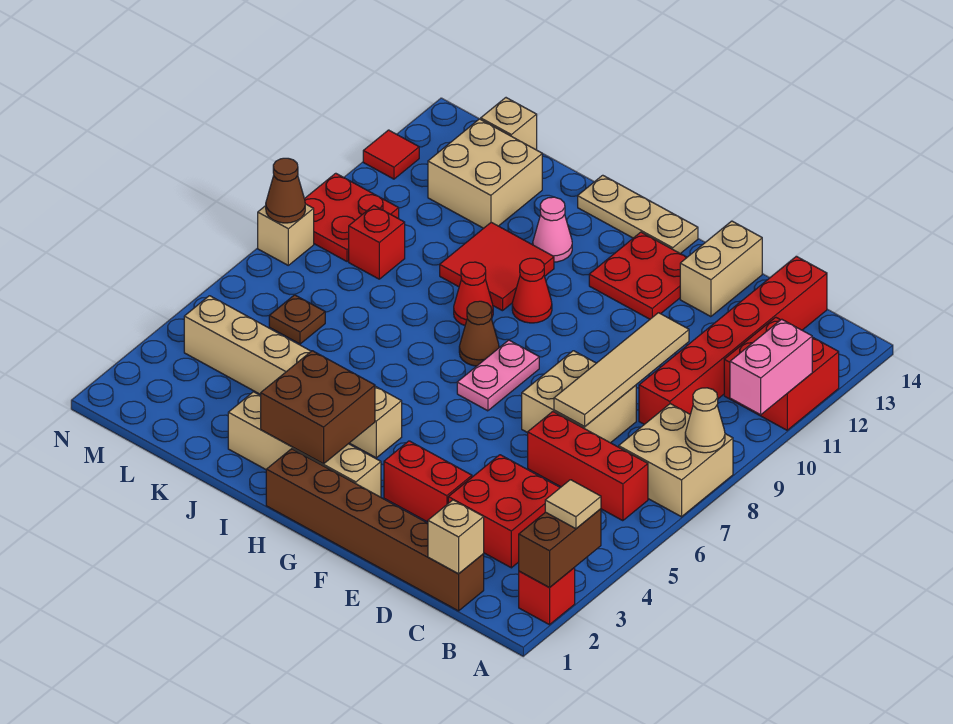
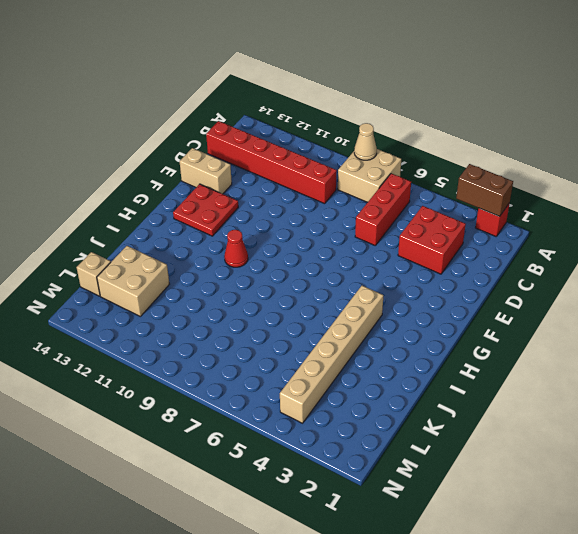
none -> red brick A11:B12 level 1
none -> brown brick C1:H1 level 1
none -> tan brick D7:E8 level 1
none -> red brick E3:F3 level 1

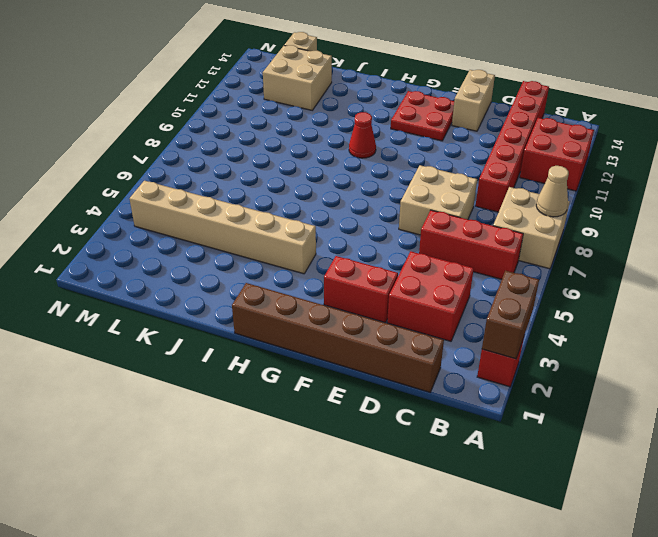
none -> tan brick G2:J2 level 1
none -> pink plate G7:G8 level 1
none -> tan plate G14:I14 level 1
none -> brown cone H8 level 1

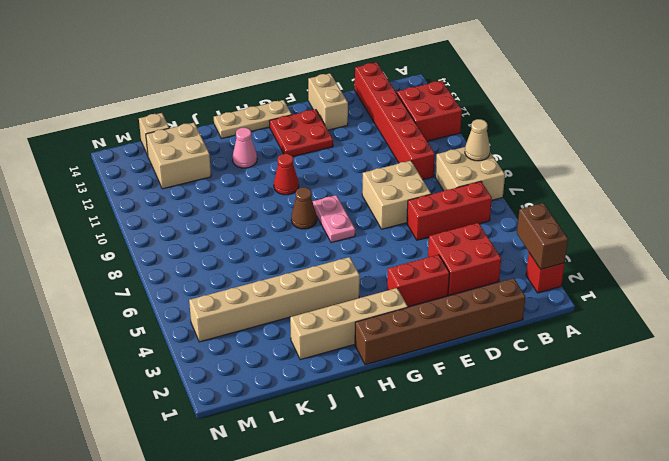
none -> red cone I9 level 1
none -> red tile I10:J11 level 1
none -> brown plate L6 level 1
none -> red brick L9 level 1

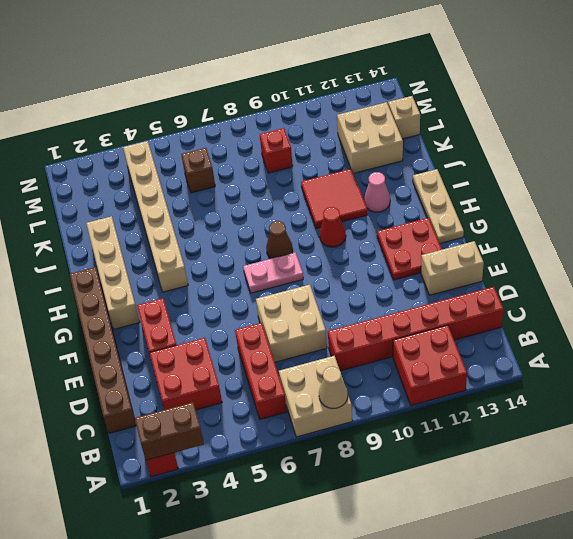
brown brick L6 level 1 -> brown plate L6 level 1
none -> red cone I9 level 1
none -> red plate M9:N10 level 1
none -> tan brick N8 level 1
none -> red tile N12 level 1

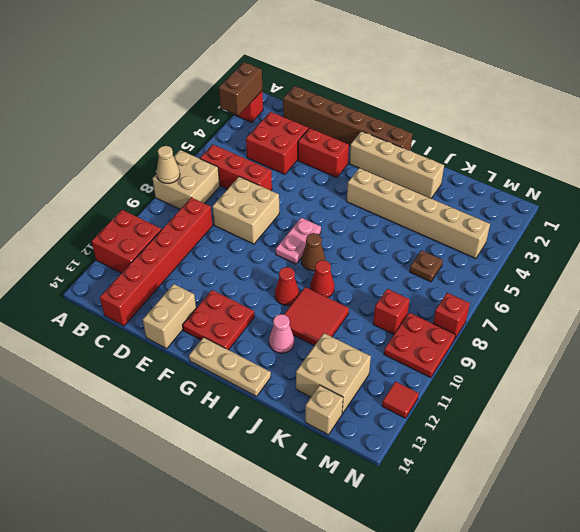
red brick N8 level 1 -> tan brick N8 level 1
none -> pink brick A10:A11 level 2
none -> tan brick C1 level 2
none -> tan tile D7:D10 level 2
none -> brown brick H2:I3 level 2

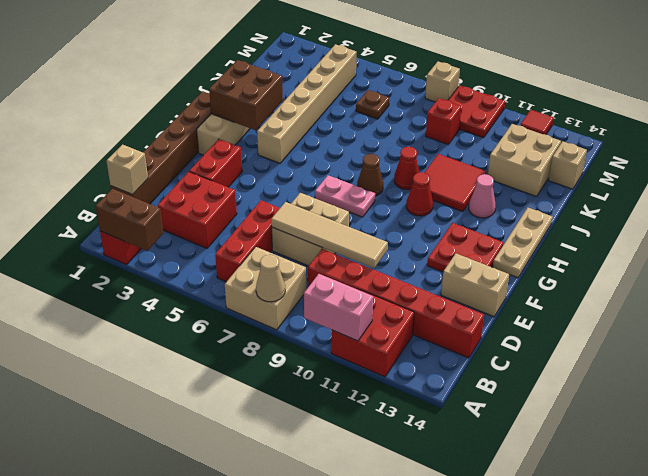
none -> brown cone N8 level 2
none -> tan tile A3 level 3

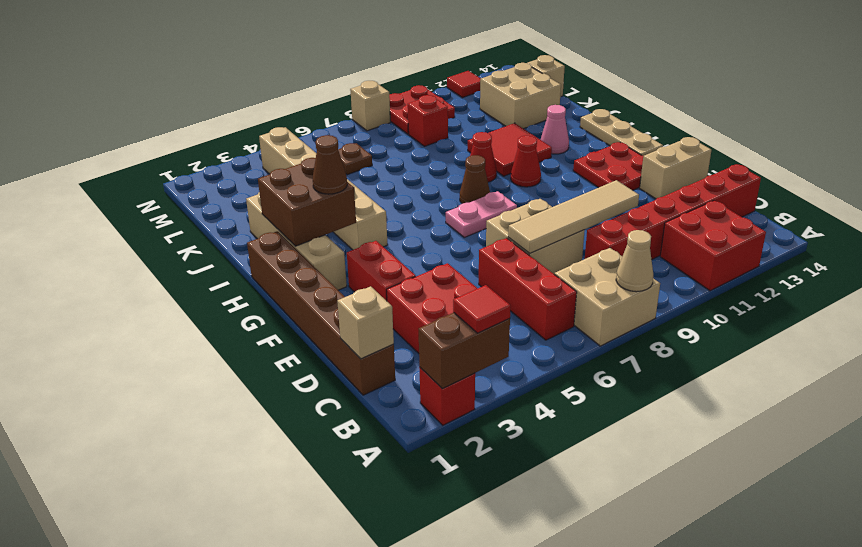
red tile A3 level 3 -> tan tile A3 level 3
brown cone H3 level 3 -> brown cone N8 level 2
none -> pink brick A10:A11 level 2

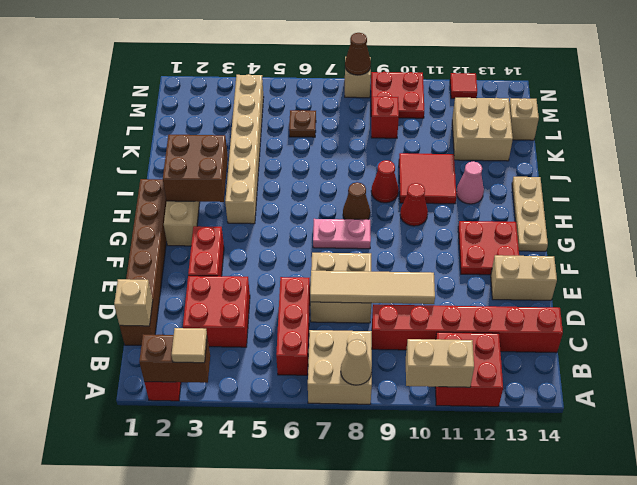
tan brick A10:A11 level 2 -> pink brick A10:A11 level 2

